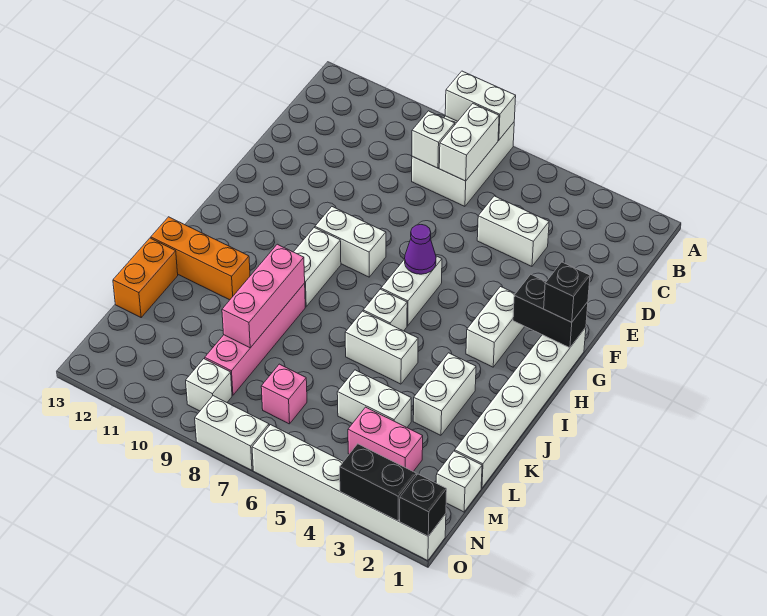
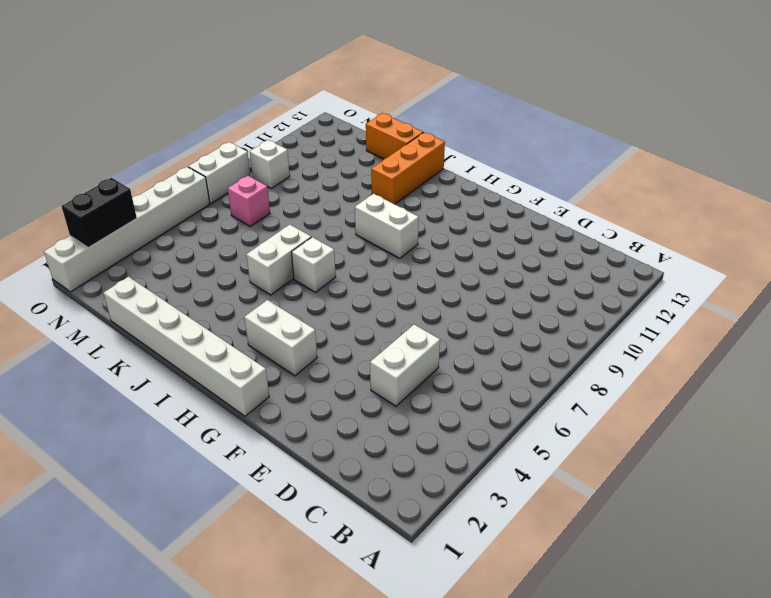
none -> white brick A7:C8 level 1
none -> white brick G6:H6 level 1
none -> white brick G8:G9 level 1

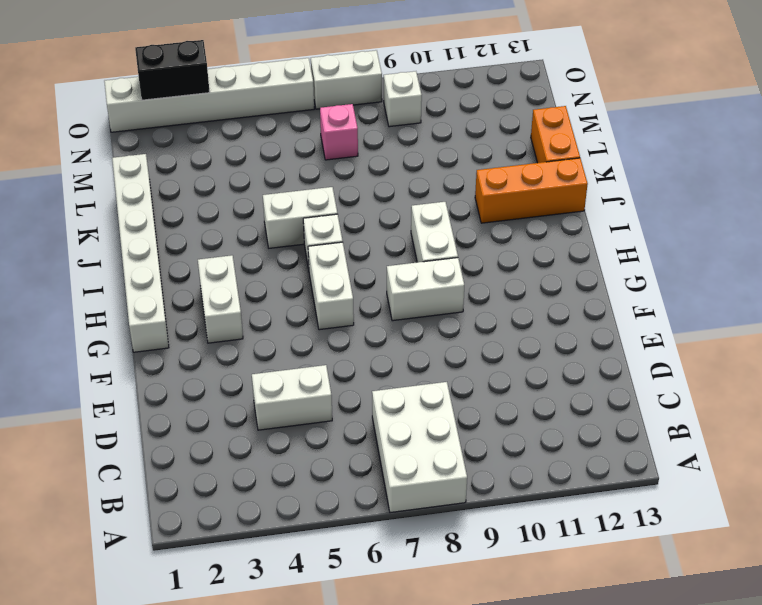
none -> white brick J3:K3 level 1
none -> pink brick J9:M9 level 1
none -> white brick L4:L5 level 1

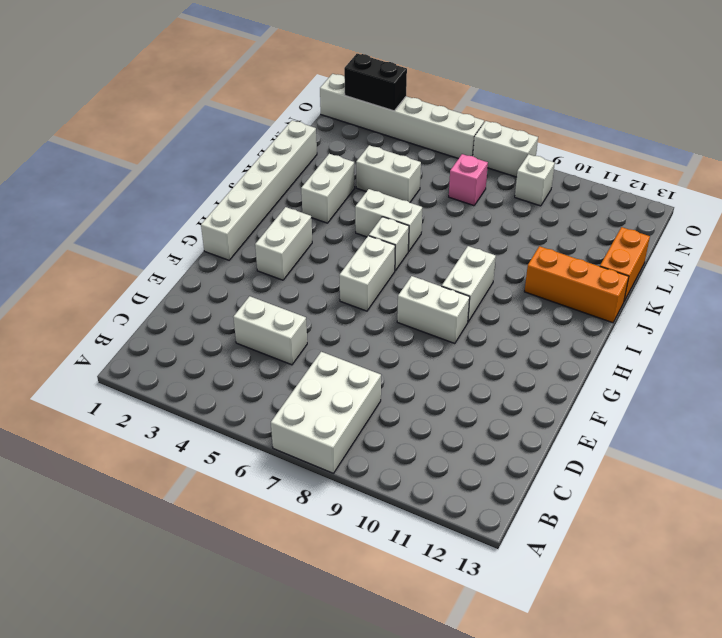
none -> pink brick J9:M9 level 1
none -> white brick M1 level 1
none -> pink brick M3:M4 level 1

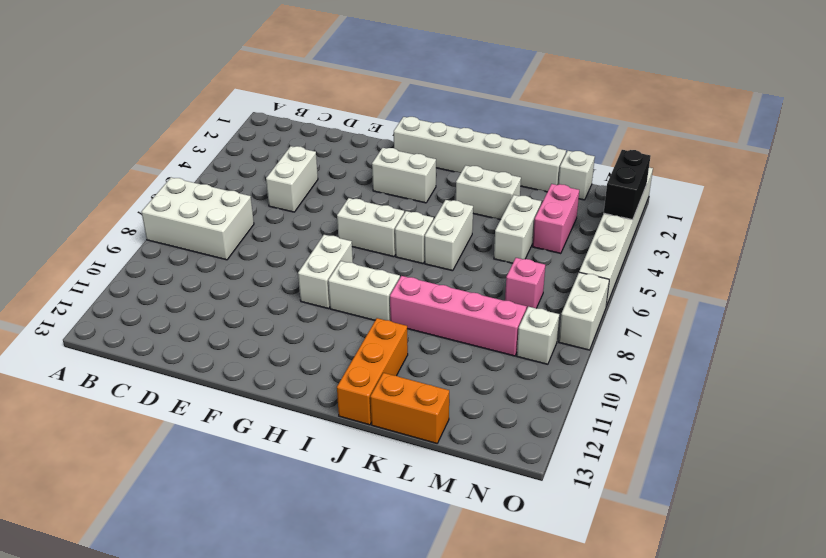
none -> white brick A7:A8 level 2
none -> white brick B7:C7 level 2
none -> white brick C8 level 2

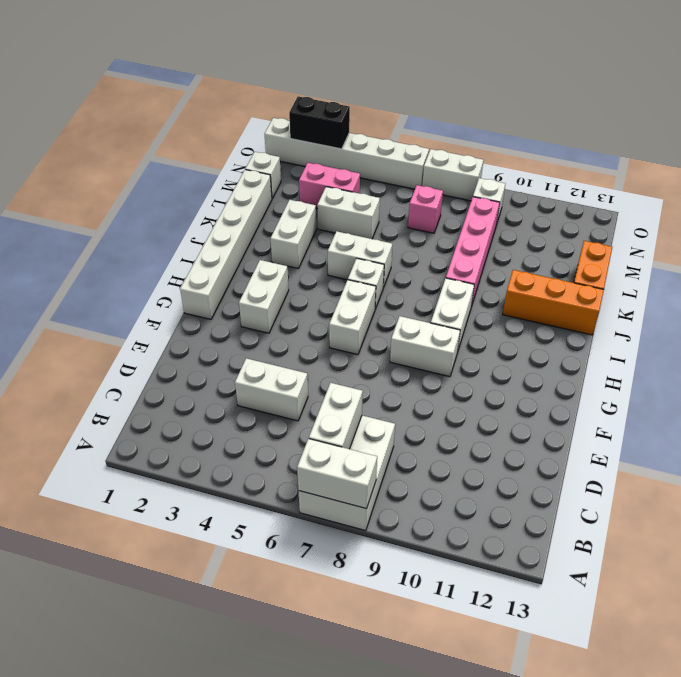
none -> white brick C8 level 2
none -> black brick G1:G2 level 2
none -> purple cone G6 level 2

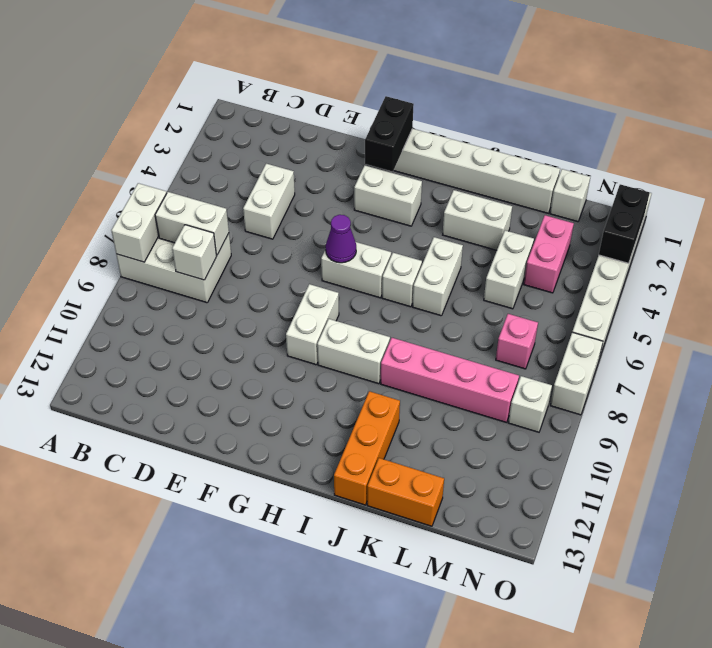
none -> pink brick J9:L9 level 2
none -> black brick O1 level 2
none -> black brick G1 level 3

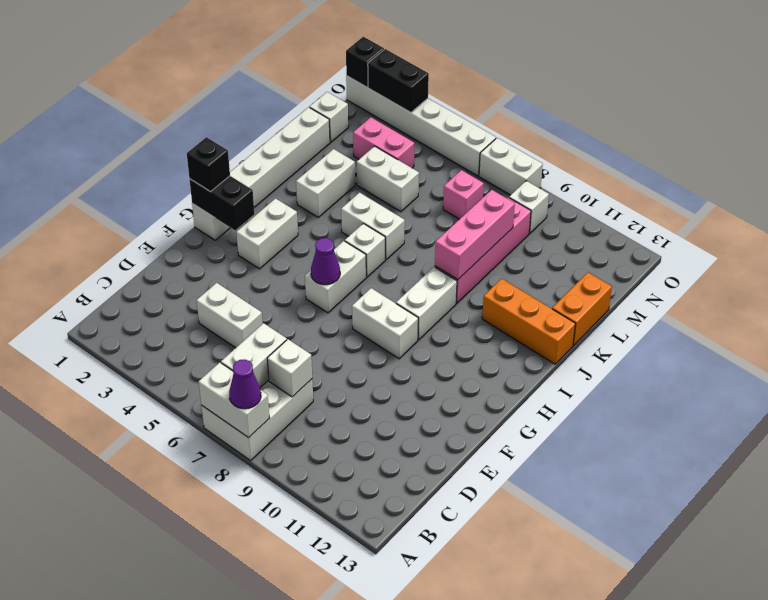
purple cone A8 level 3 -> none

